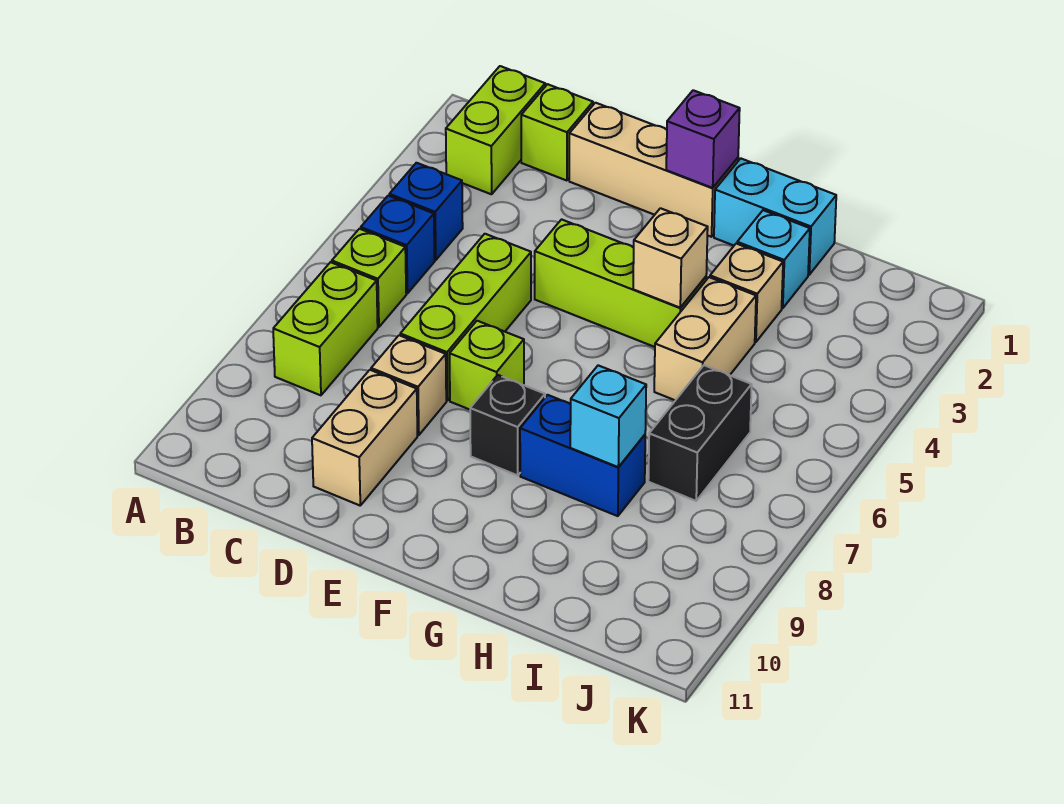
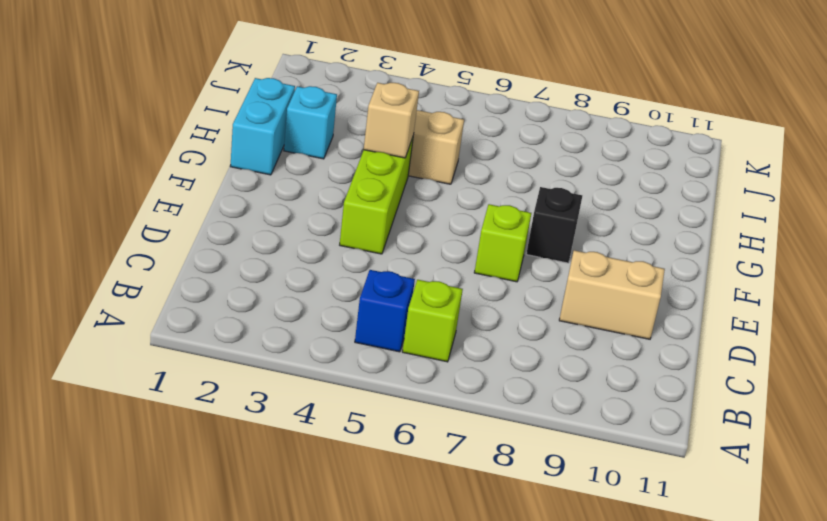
none -> lime brick B1:B2 level 1
none -> blue brick B4 level 1
none -> lime brick B7:B8 level 1

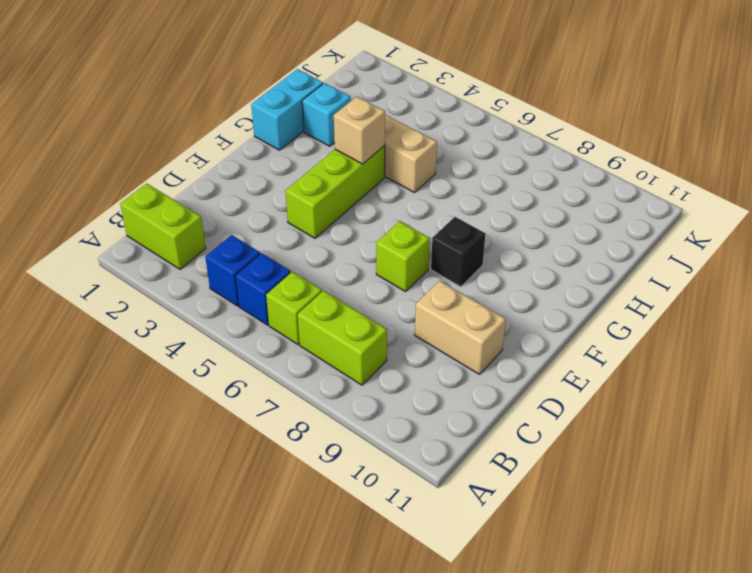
none -> lime brick C1 level 1
none -> tan brick D1:F1 level 1
none -> lime brick D5:D7 level 1

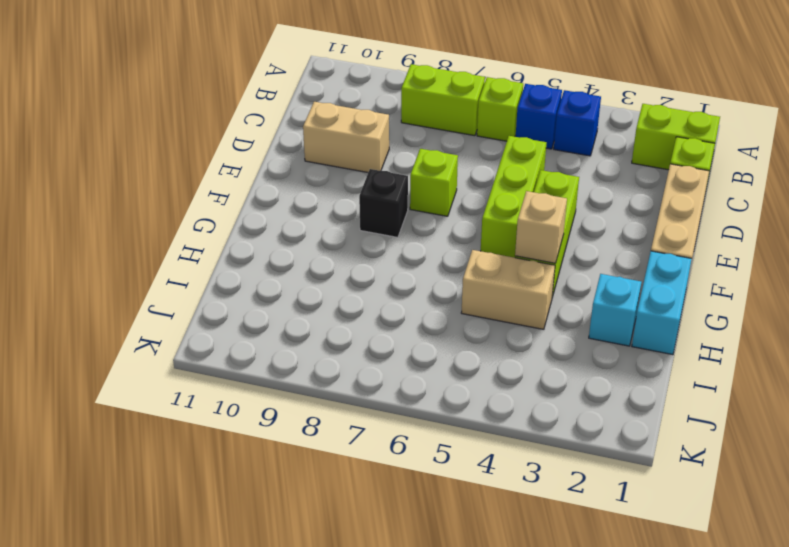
lime brick D5:F5 level 1 -> lime brick D5:D7 level 1
none -> tan brick D8 level 1
none -> blue brick G8:H8 level 1
none -> tan brick H3 level 1

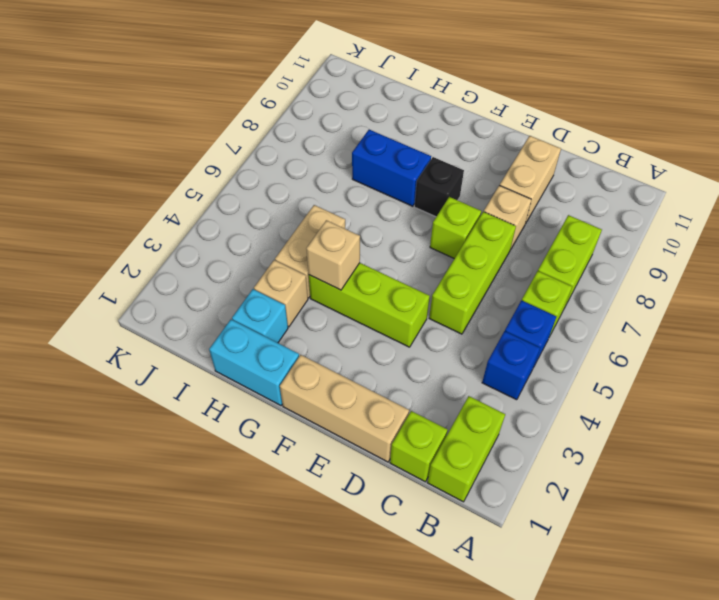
none -> black brick I6:I7 level 1
none -> purple brick F1 level 2
none -> cyan brick H8 level 2

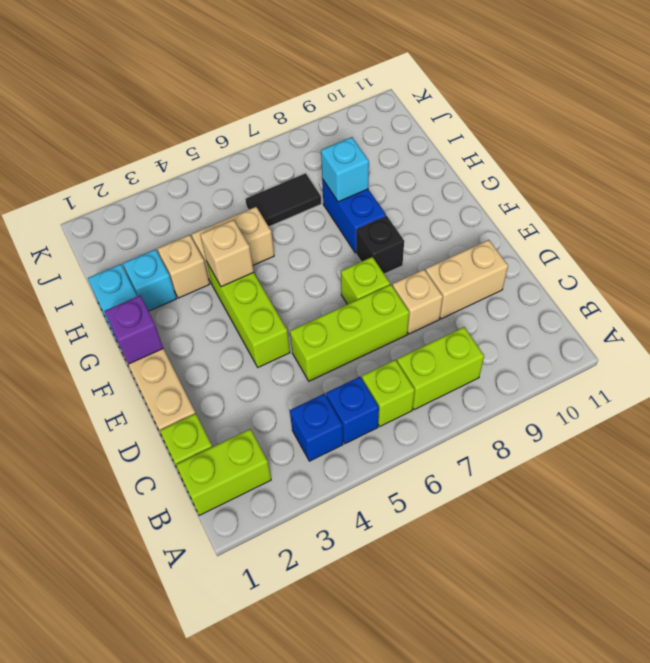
black tile I6:I7 level 1 -> black brick I6:I7 level 1

